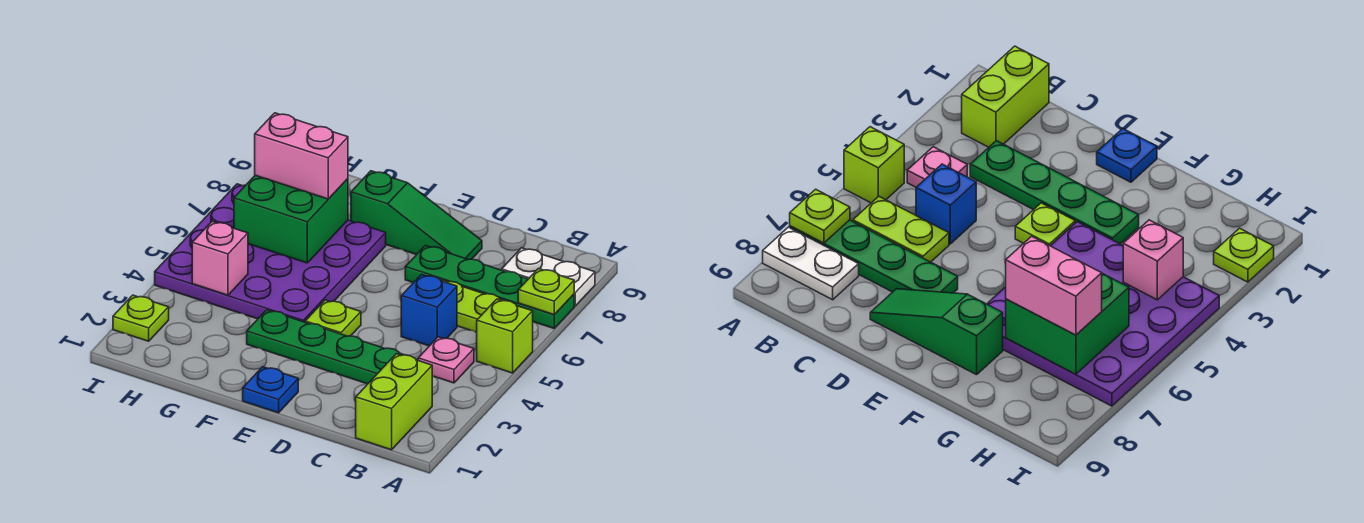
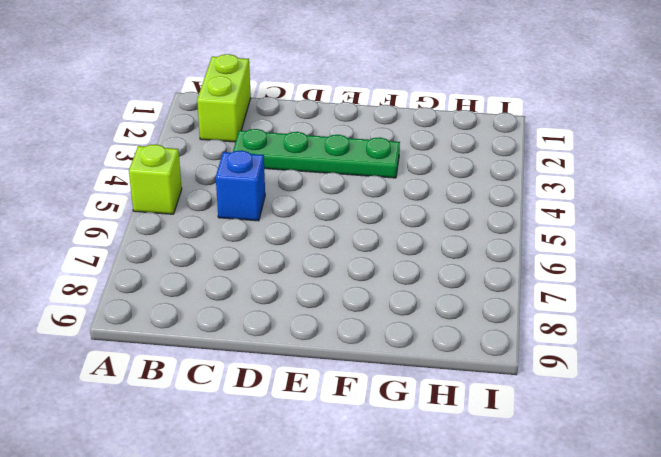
none -> green plate A7:D7 level 1
none -> white plate A8:B8 level 1
none -> pink plate B4 level 1

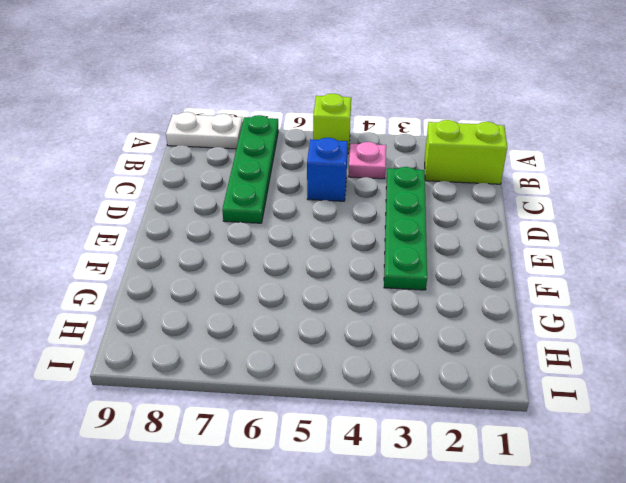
white plate A8:A9 level 1 -> white plate A8:B8 level 1
none -> lime plate B6:C6 level 1
none -> green slope D8:F8 level 1 top F
none -> blue plate E1 level 1

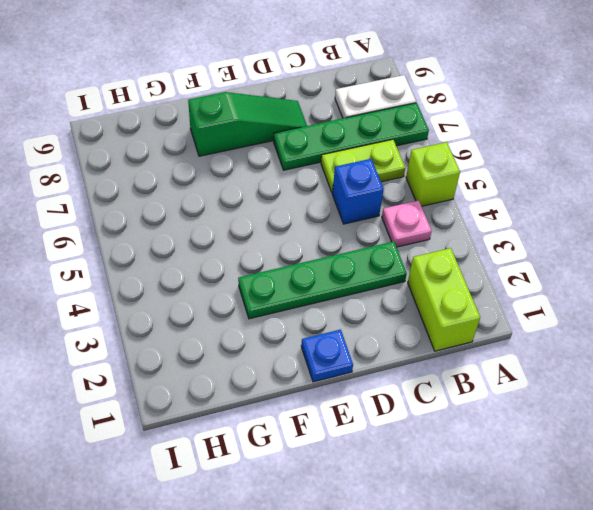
none -> lime plate E4 level 1
none -> purple plate F4:I7 level 1
none -> lime plate I2 level 1

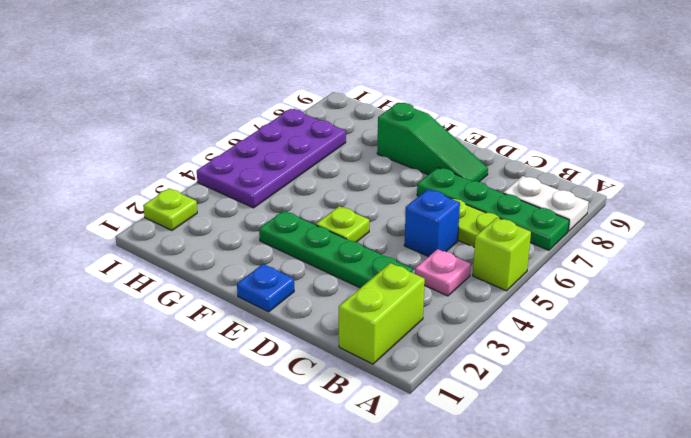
purple plate H4:I7 level 1 -> purple plate F4:I7 level 1
none -> lime plate A7 level 2
none -> green brick G6:H7 level 2
none -> pink brick H4 level 2

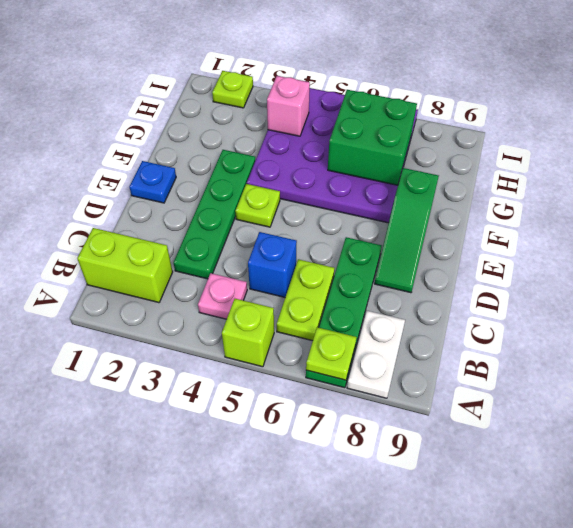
none -> pink brick G7:H7 level 3

